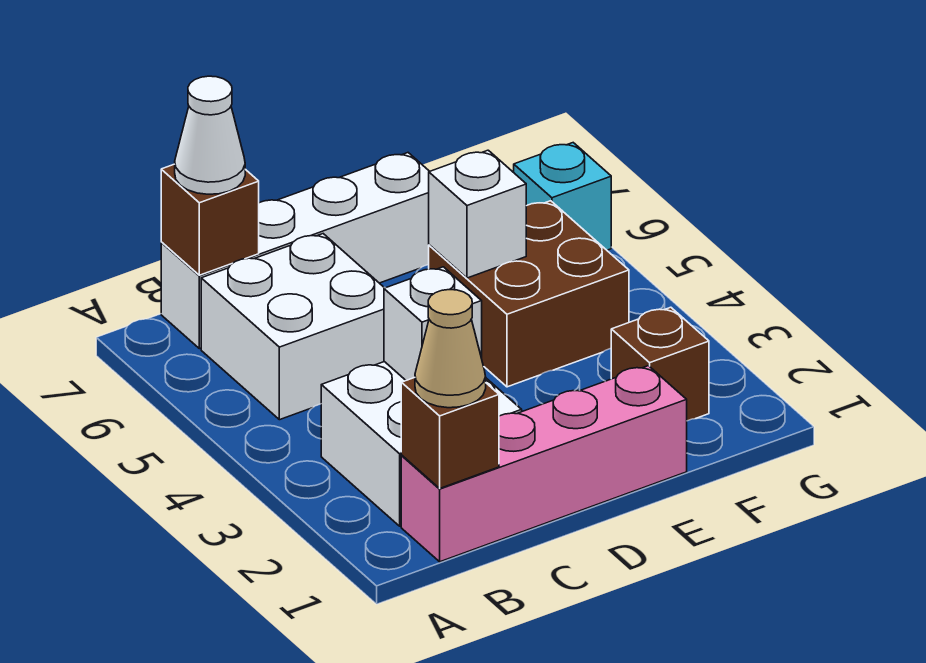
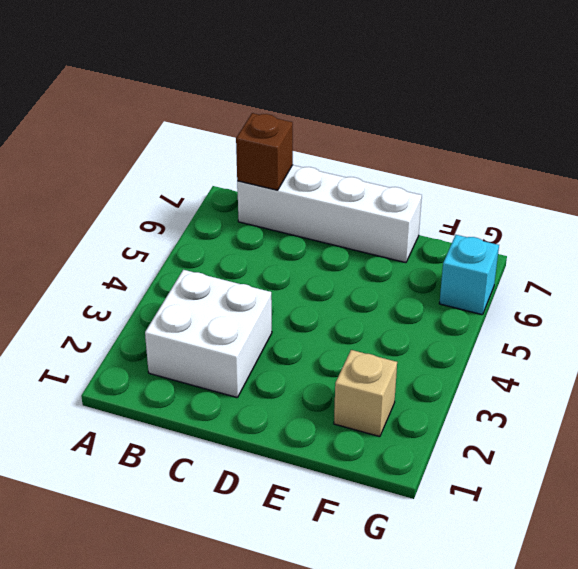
tan brick F2 level 1 -> brown brick F2 level 1
none -> pink brick B1:E1 level 1
none -> white brick B5:C6 level 1
none -> brown brick E4:F5 level 1

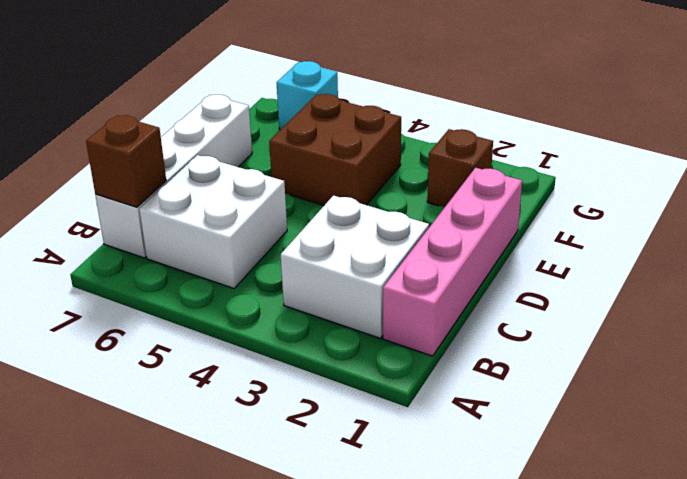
none -> brown brick B1 level 2
none -> white brick C3 level 2
none -> white brick E5 level 2

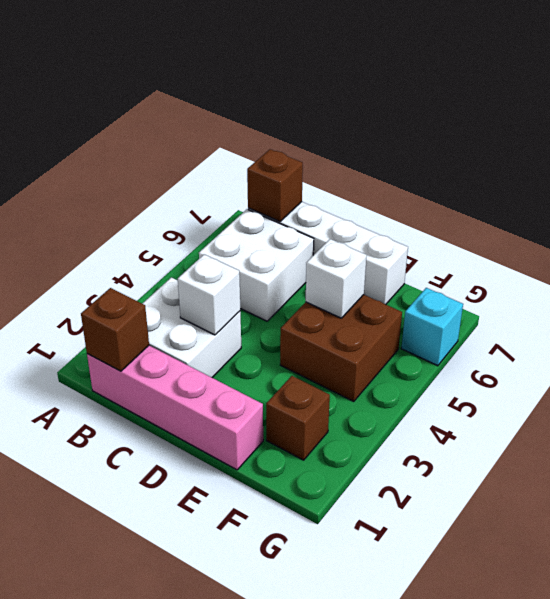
none -> tan cone B1 level 3
none -> white cone B7 level 3

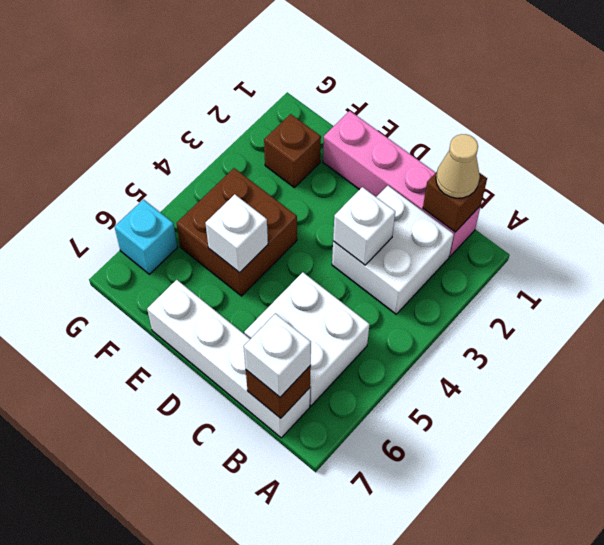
white brick B7 level 3 -> white cone B7 level 3

